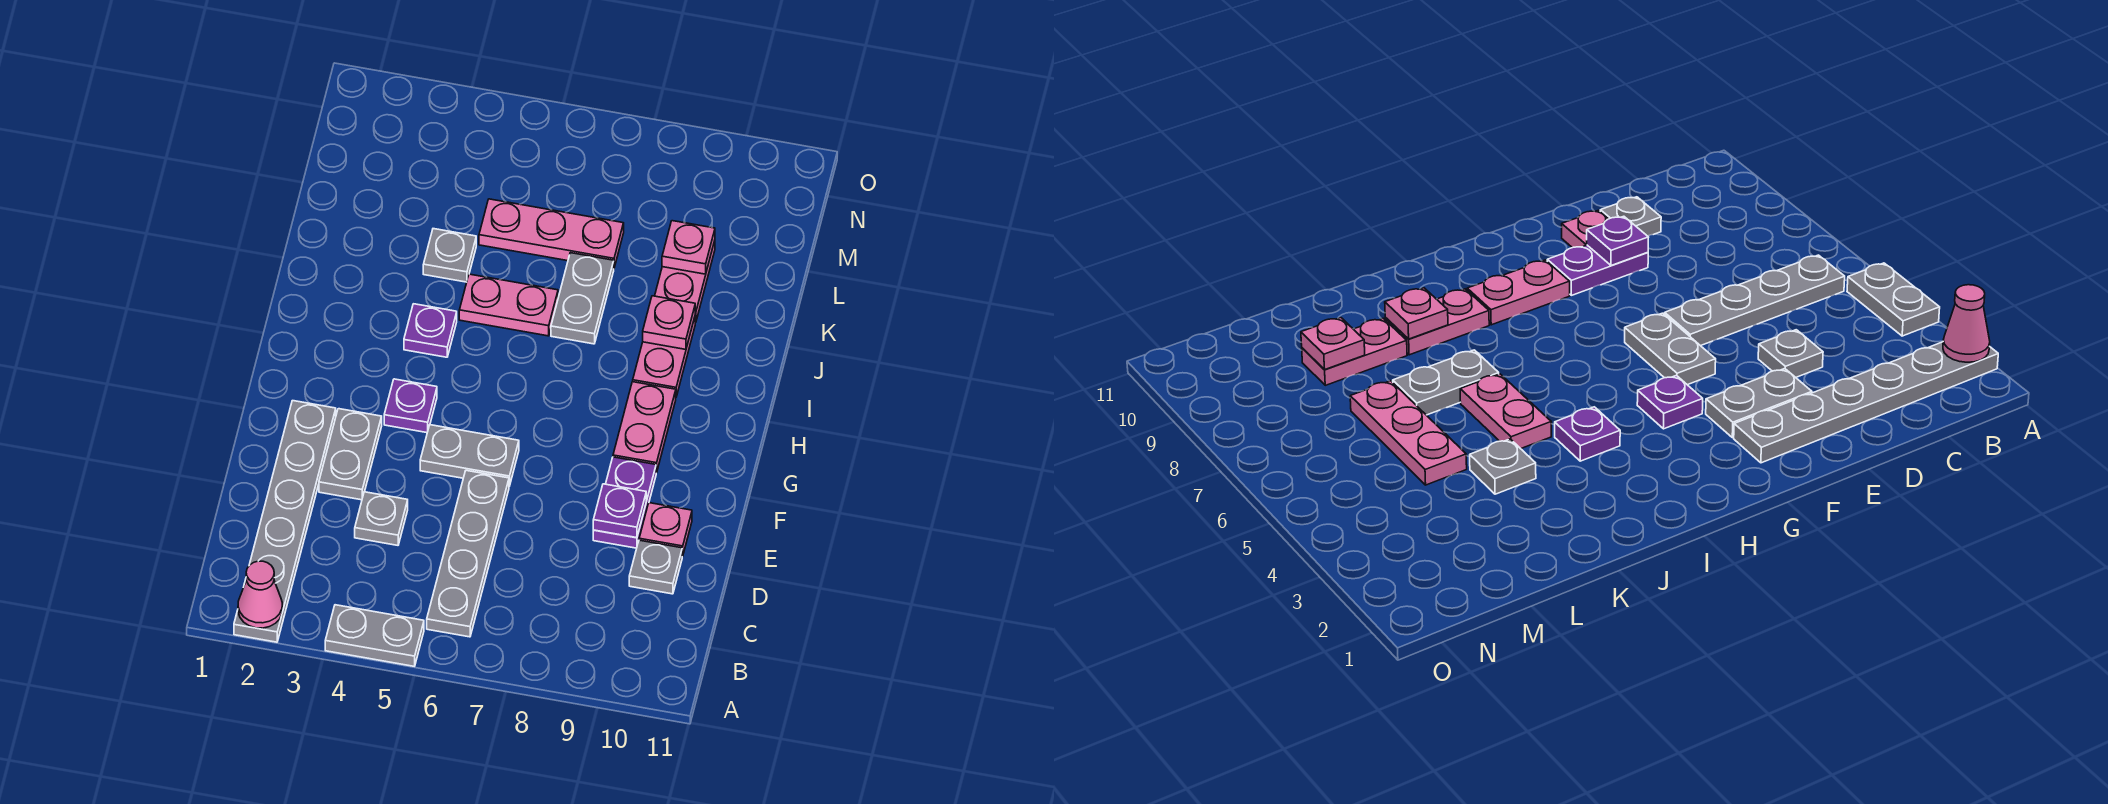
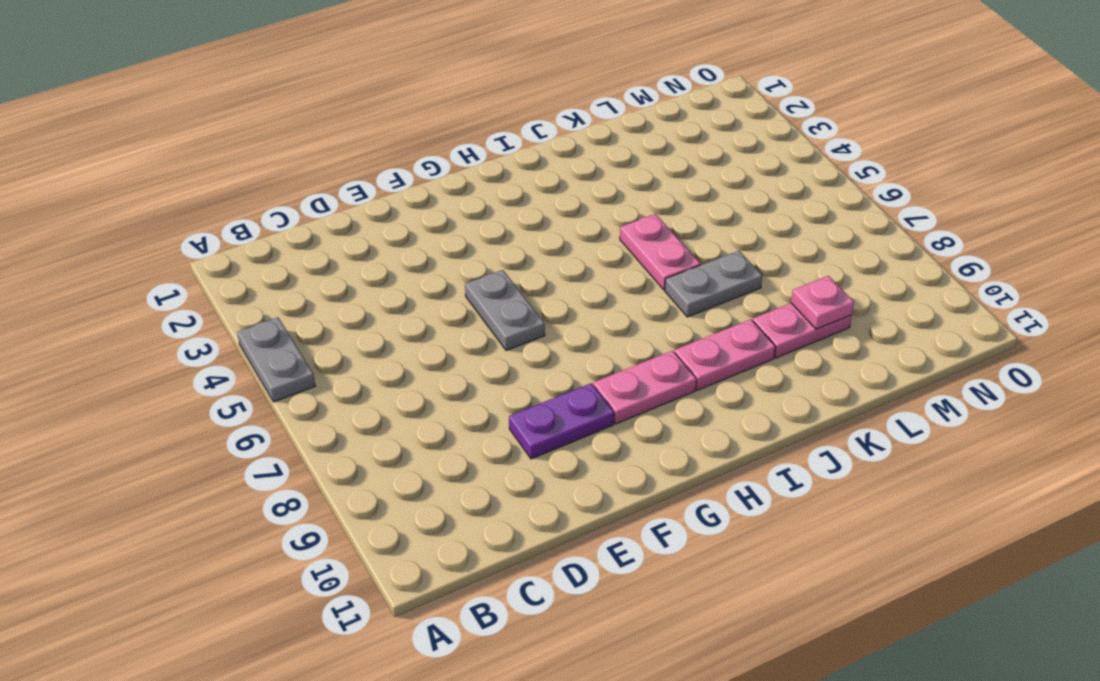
none -> grey plate A2:F2 level 1
none -> grey plate B6:E6 level 1
none -> grey plate D4 level 1

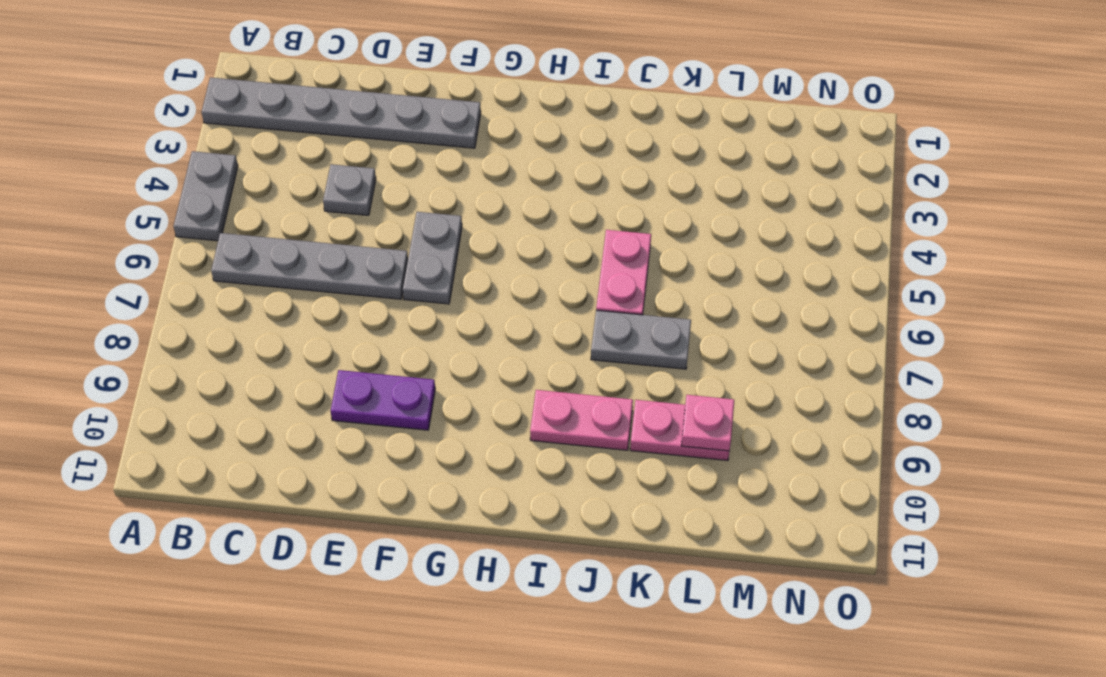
none -> grey plate D10 level 1
none -> grey plate E3:F3 level 1
none -> pink plate E10 level 1

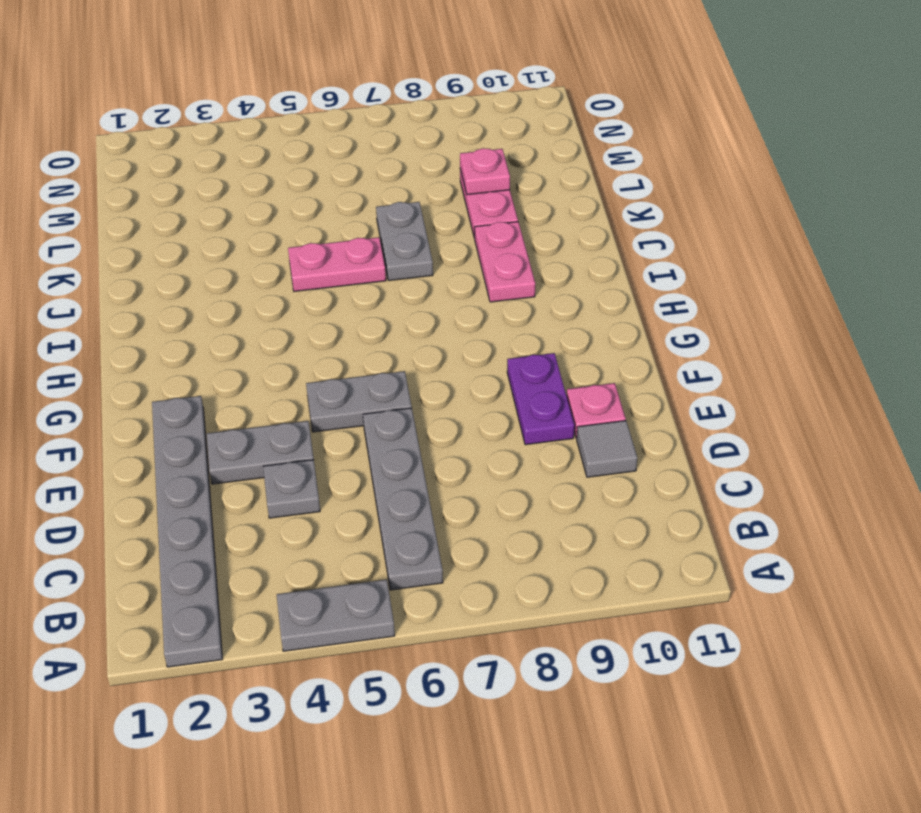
grey tile D10 level 1 -> grey plate D10 level 1
grey plate E3:E4 level 1 -> grey plate E3:F3 level 1
none -> purple plate G4 level 1
none -> pink plate G9:H9 level 1
none -> purple plate I4 level 1

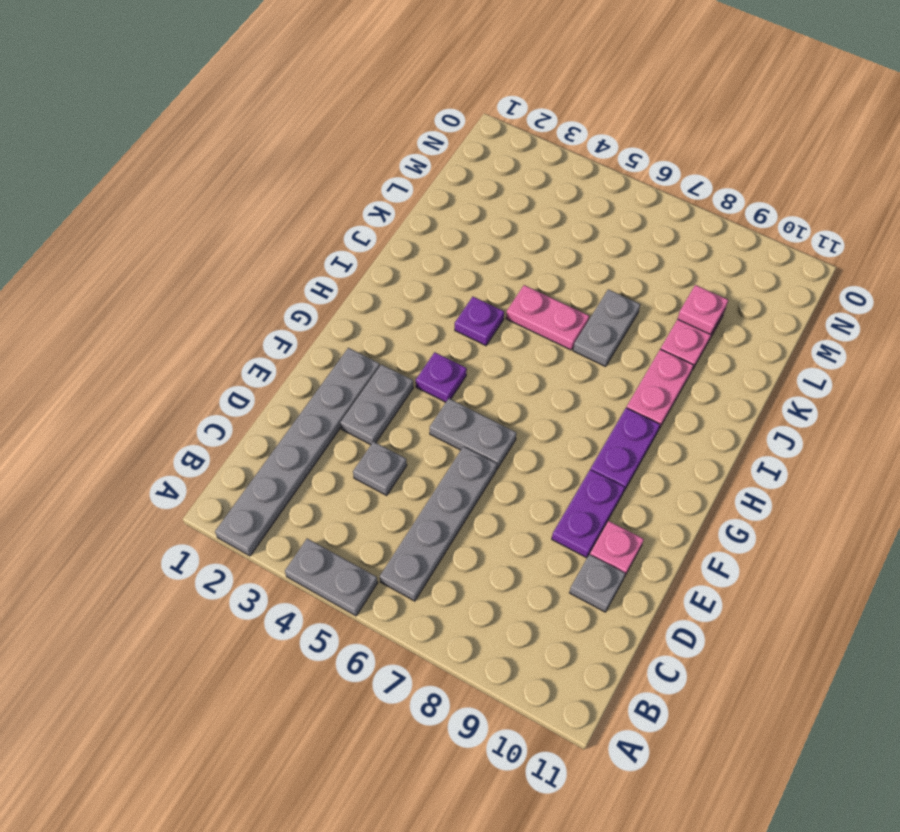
purple plate G9:H9 level 1 -> pink plate G9:H9 level 1
none -> grey plate K4 level 1
none -> pink plate L5:L7 level 1
none -> pink cone A2 level 2

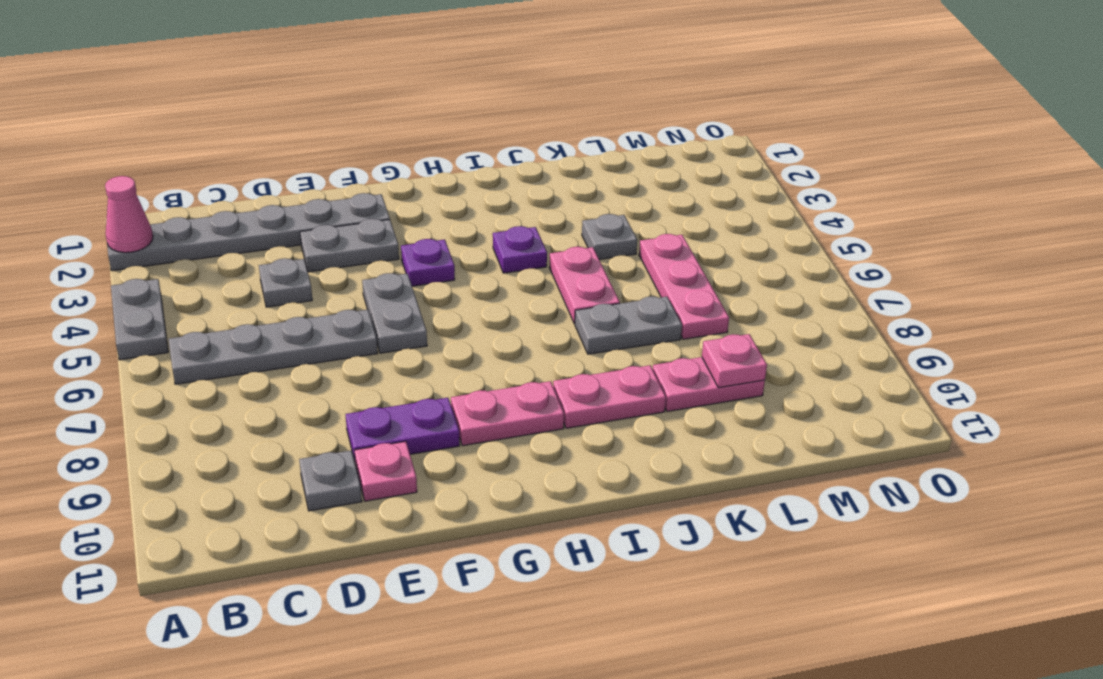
none -> purple plate E9 level 2
none -> pink plate J9 level 2

